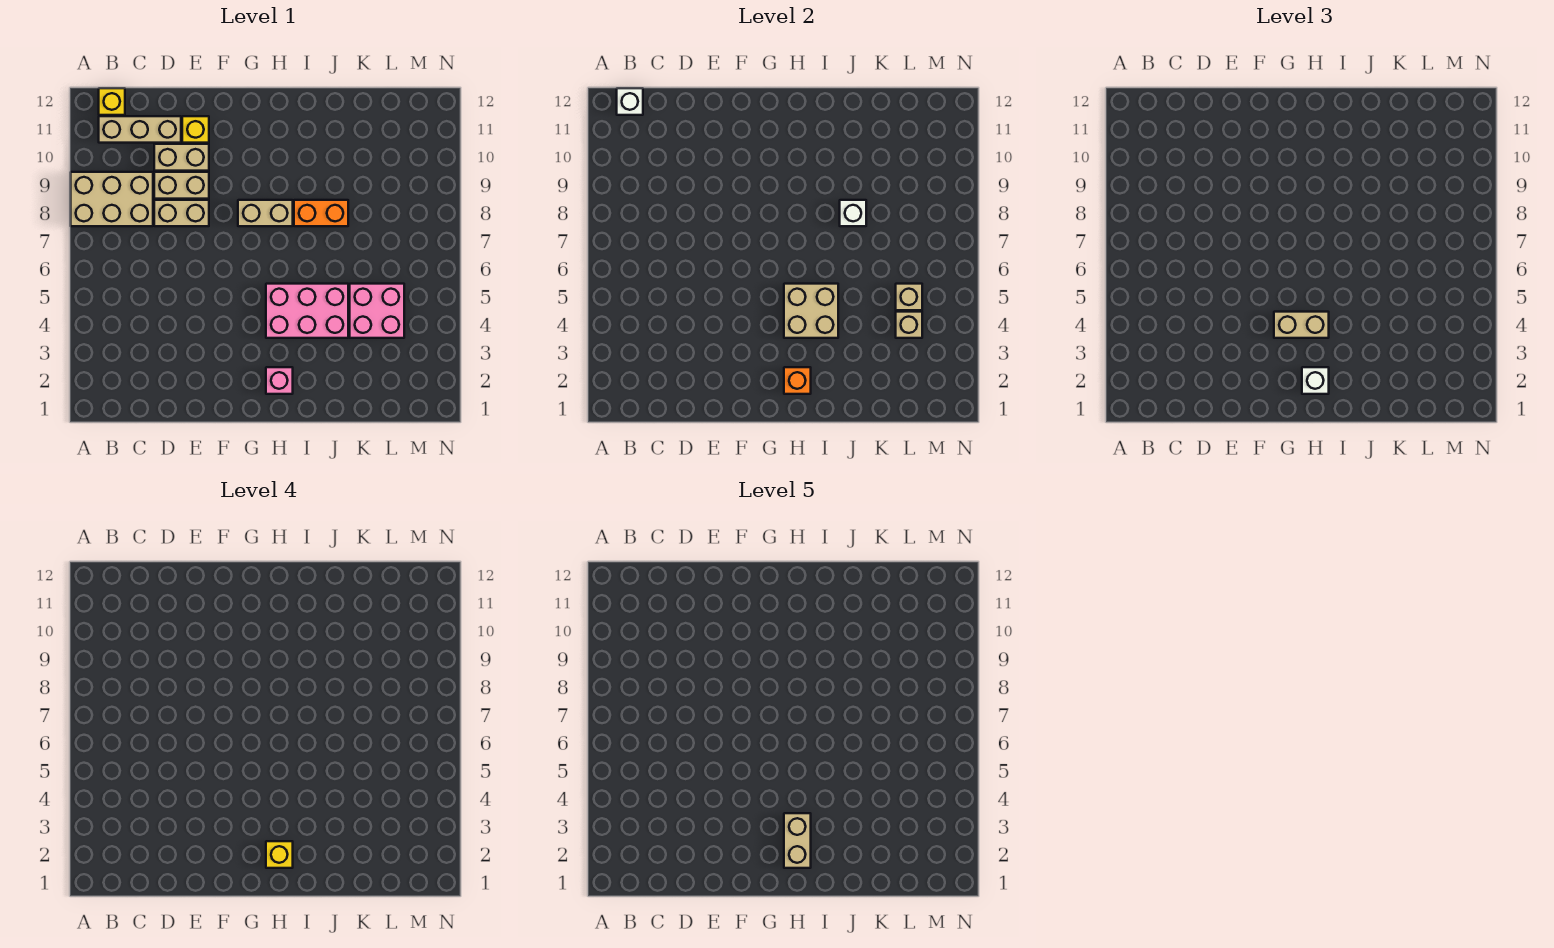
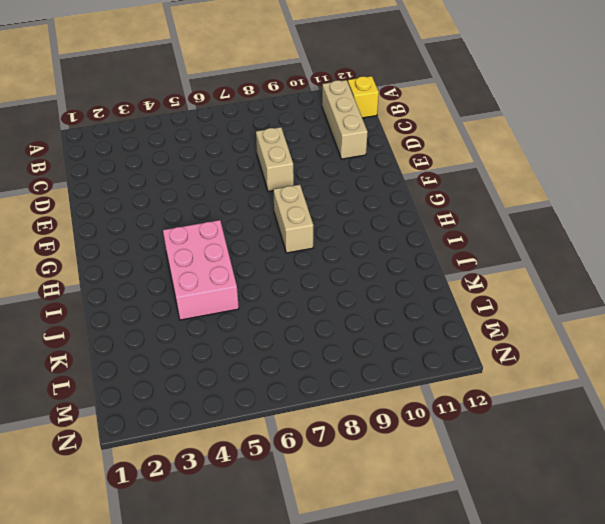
none -> tan brick A8:C9 level 1
none -> tan brick D9:E9 level 1
none -> tan brick D10:E10 level 1

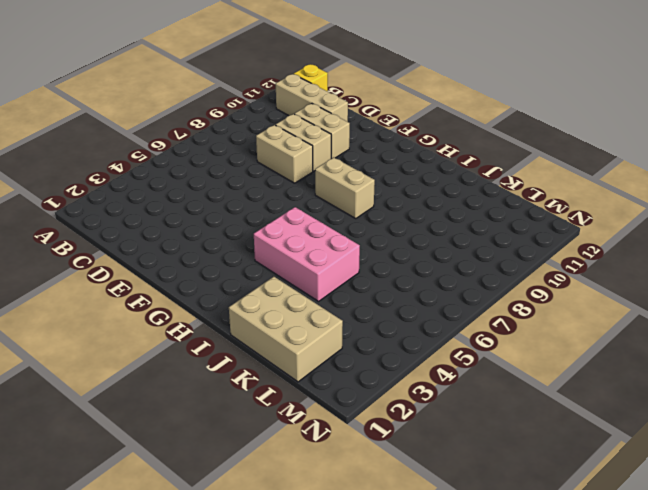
tan brick J1:L2 level 1 -> tan brick A8:C9 level 1
none -> yellow brick E11 level 1
none -> pink brick H2 level 1
none -> orange brick I8:J8 level 1

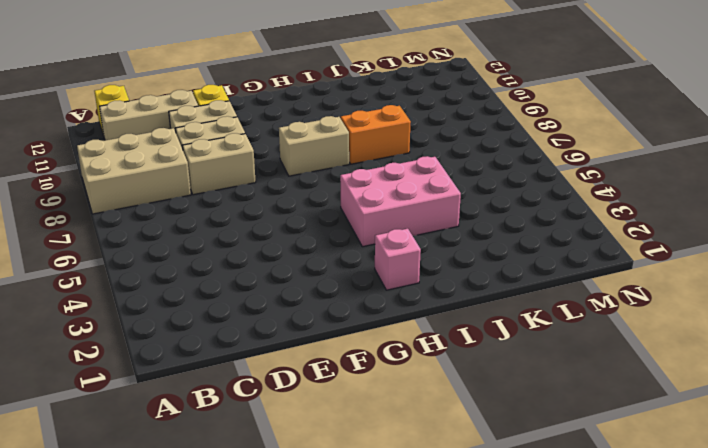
none -> pink brick K4:L5 level 1
none -> white brick B12 level 2
none -> orange brick H2 level 2

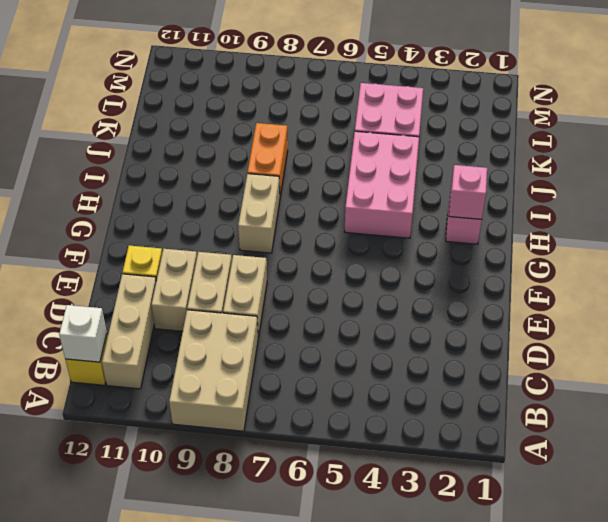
pink brick H2 level 2 -> orange brick H2 level 2
none -> tan brick H4:I5 level 2
none -> white brick J8 level 2
none -> tan brick L4 level 2

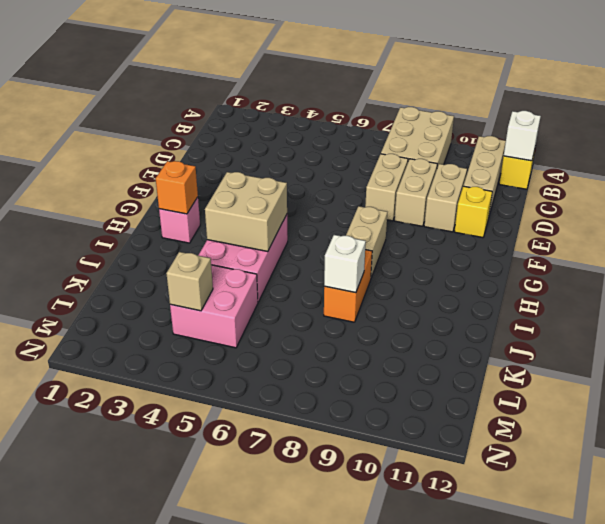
none -> tan brick L5 level 2
none -> tan brick G4:H4 level 3
none -> white brick H2 level 3

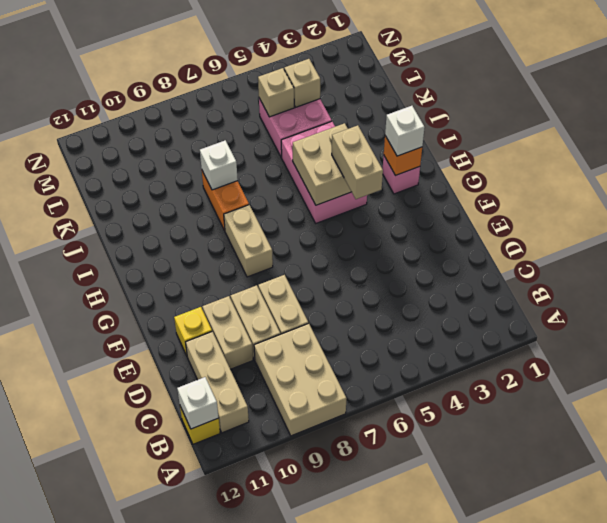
none -> yellow brick H2 level 4
none -> tan brick H2:H3 level 5

